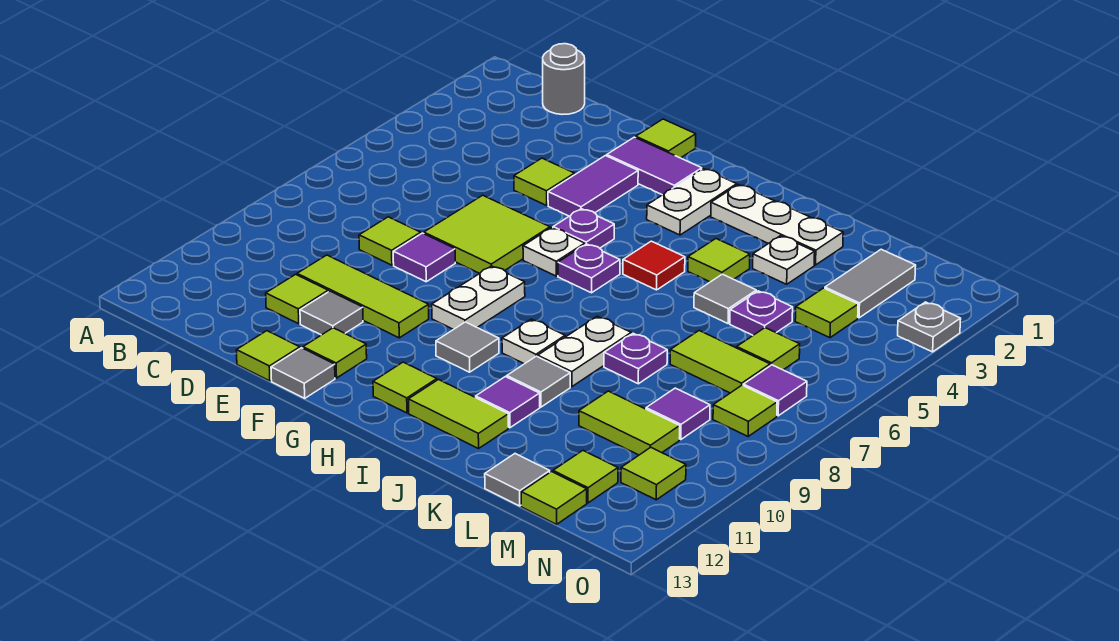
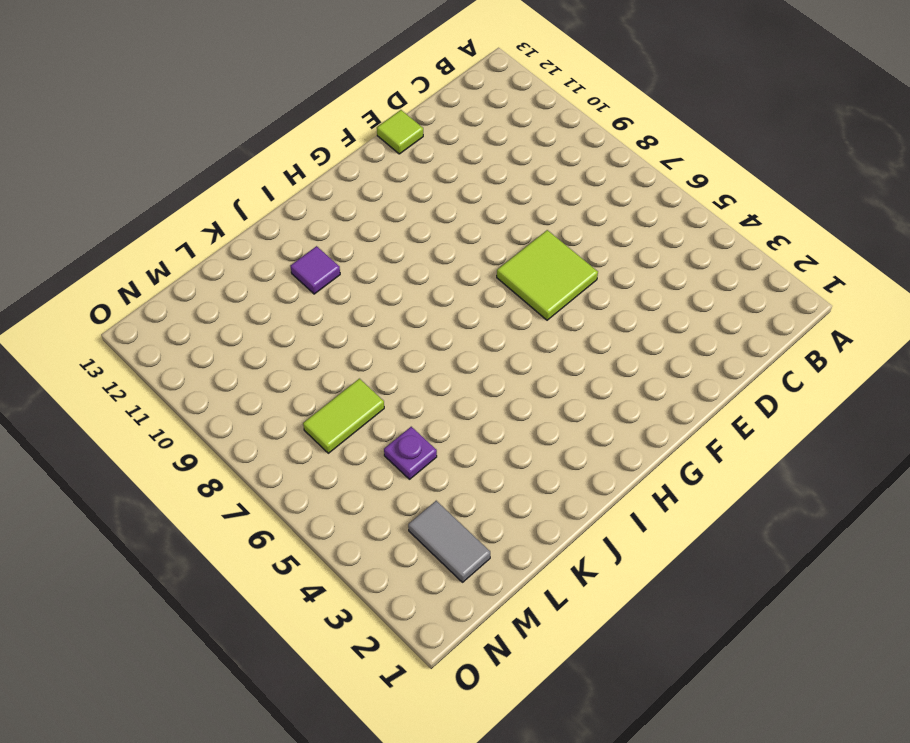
none -> grey round brick C1 level 1
none -> lime tile D8 level 1
none -> lime tile D10:F10 level 1
none -> lime tile D11 level 1

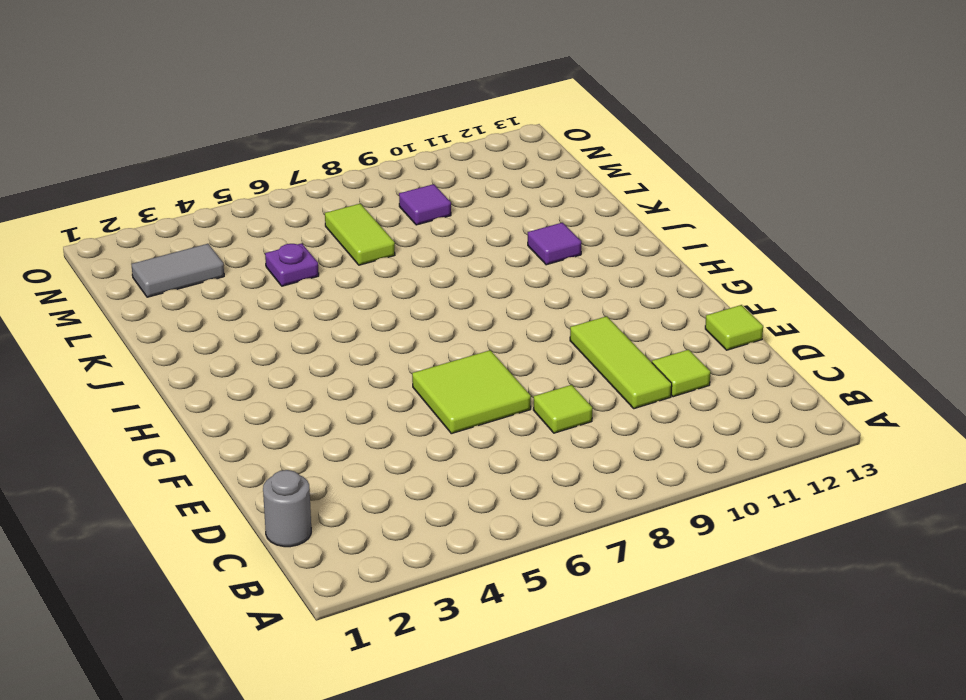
none -> lime tile E4 level 1
none -> purple tile E8 level 1
none -> grey tile E11 level 1
none -> lime tile F1 level 1

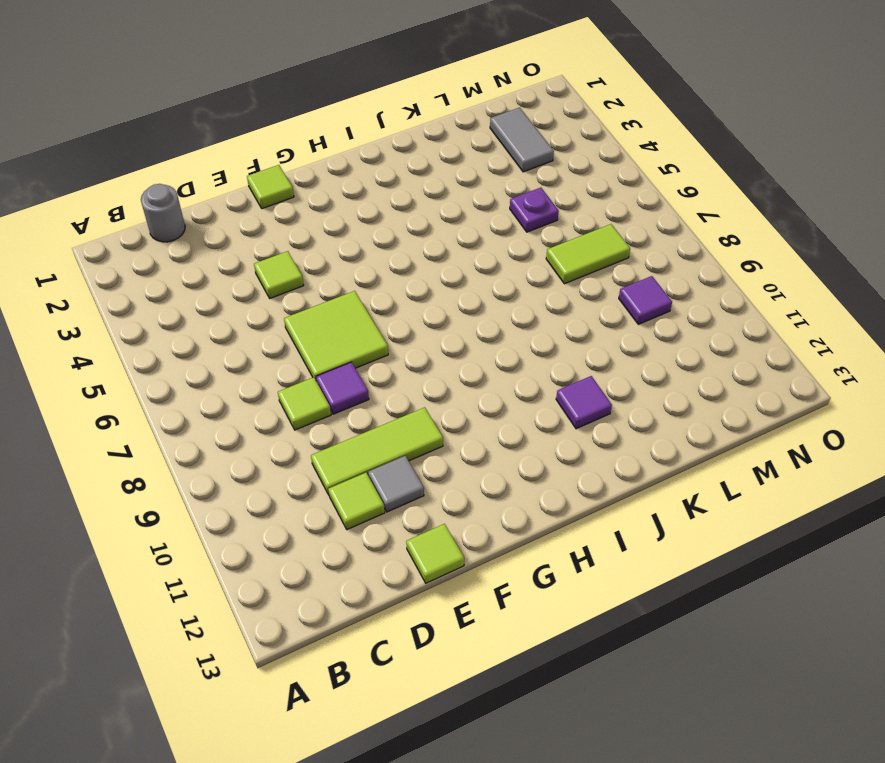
none -> purple tile F2:G2 level 1
none -> purple tile F3:F4 level 1
none -> lime tile F12 level 1
none -> grey tile F13 level 1

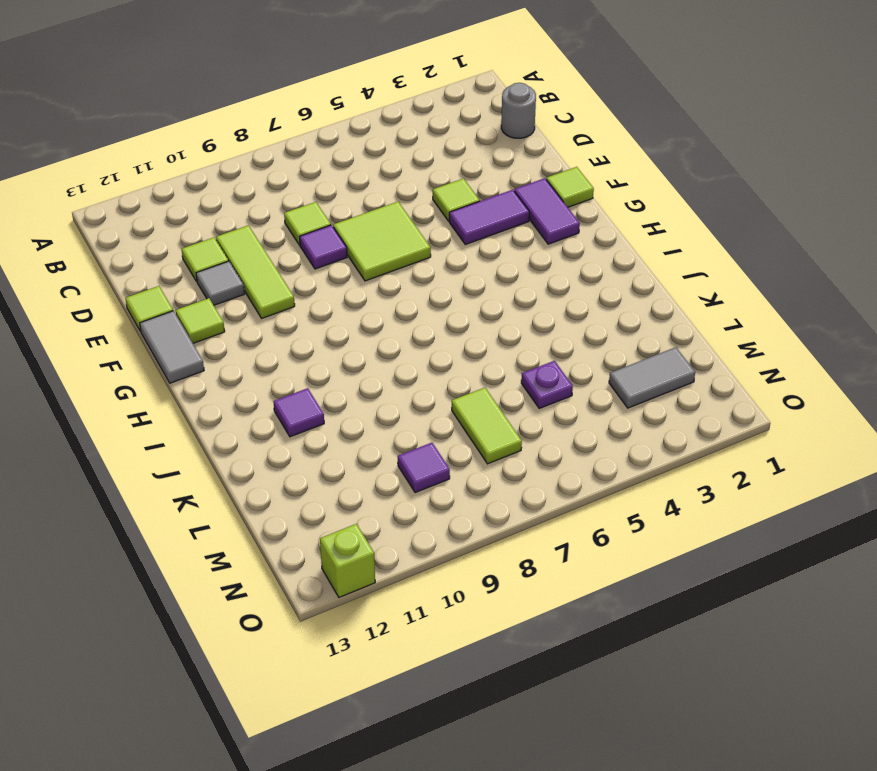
grey tile F13:G13 level 1 -> grey tile F13 level 1
lime brick O12 level 1 -> none
none -> purple plate G5 level 1
none -> white plate G6 level 1
none -> white plate G8:G9 level 1
none -> white plate H2:H3 level 1

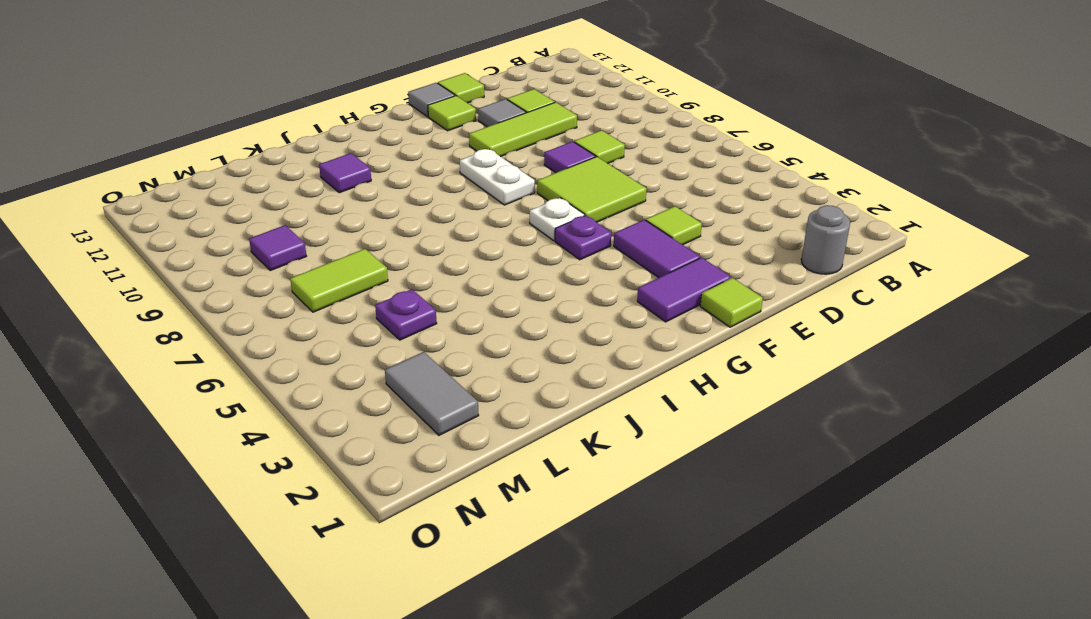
none -> white plate H2:H3 level 1
none -> purple plate H6 level 1
none -> grey tile H10 level 1
none -> lime tile H12 level 1

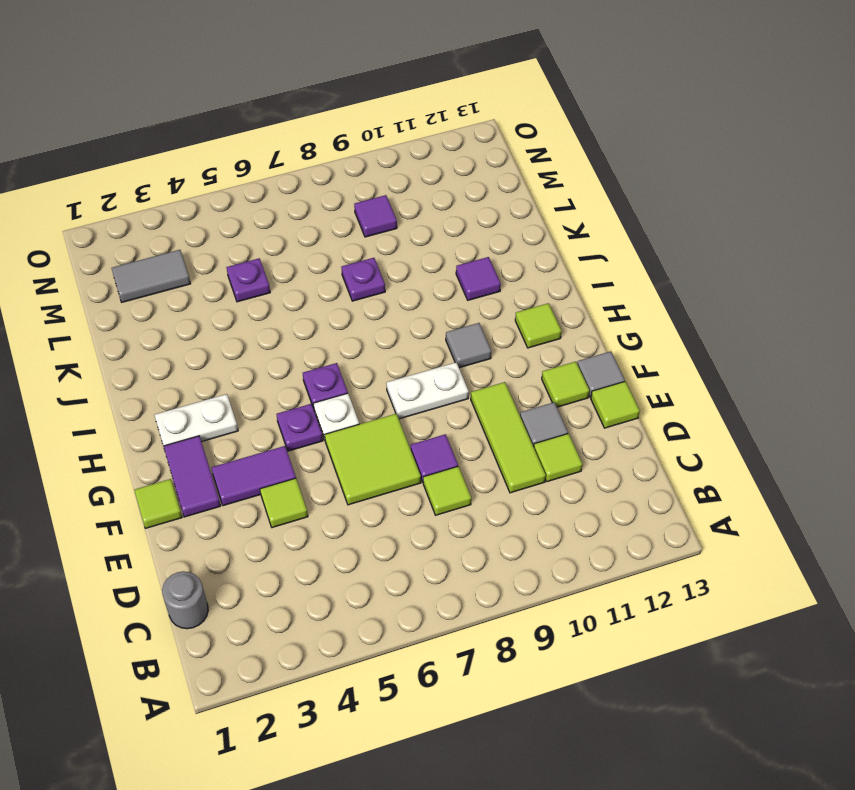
none -> white plate I2:K2 level 1
none -> red tile I5 level 1
none -> white plate I9 level 1
none -> lime tile I12:J12 level 1

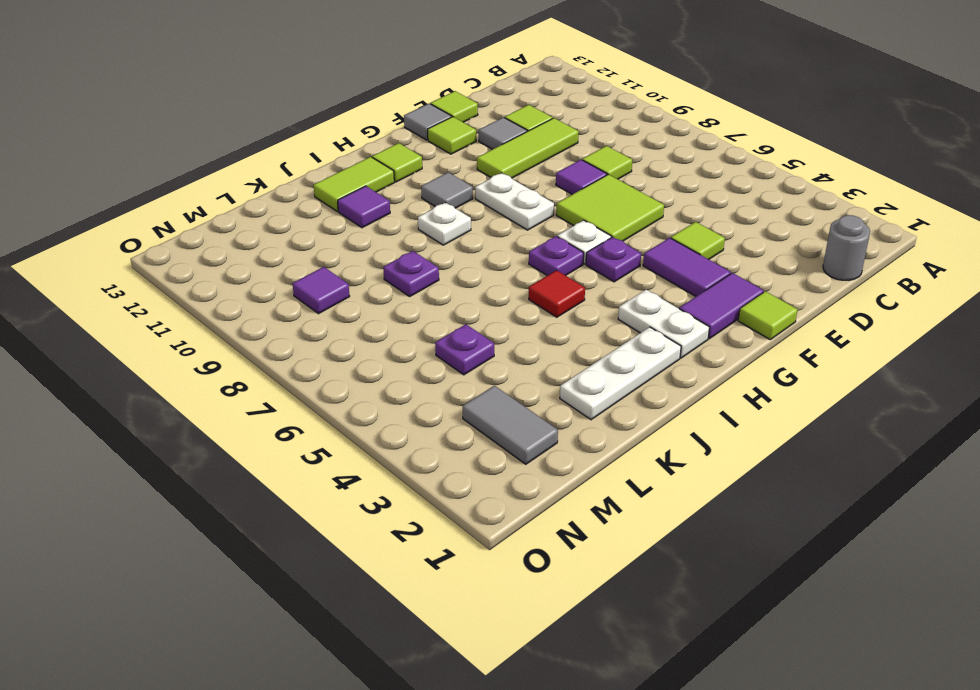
none -> lime tile J4 level 1
none -> white plate J8:J9 level 1
none -> grey tile J10 level 1
none -> white plate K3 level 1

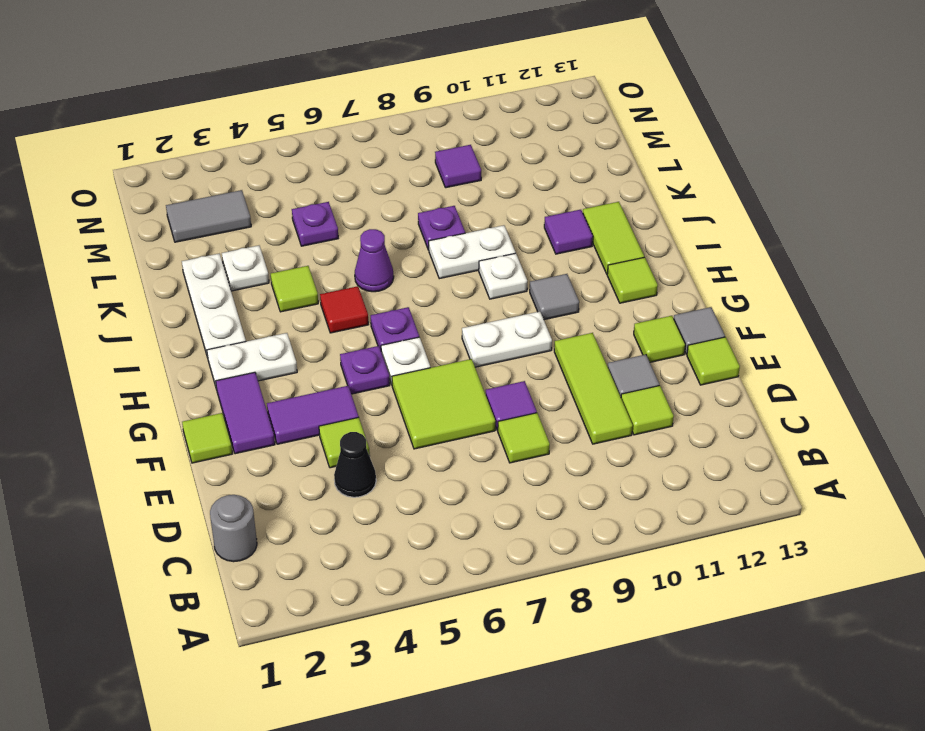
black cone D4 level 1 -> none
purple cone J6 level 1 -> none
none -> grey tile J10 level 1
none -> grey tile K5 level 1
none -> lime tile L7:M7 level 1
none -> lime tile L10:M10 level 1

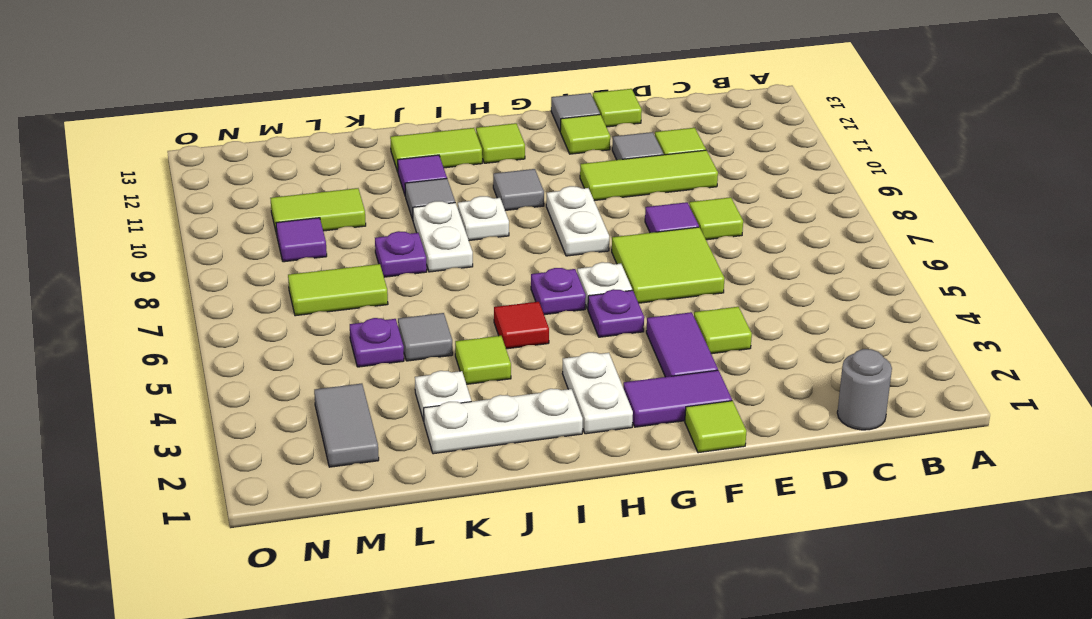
none -> grey tile L13 level 1
none -> lime tile M4 level 1
none -> lime tile M6 level 1
none -> lime tile M12 level 1

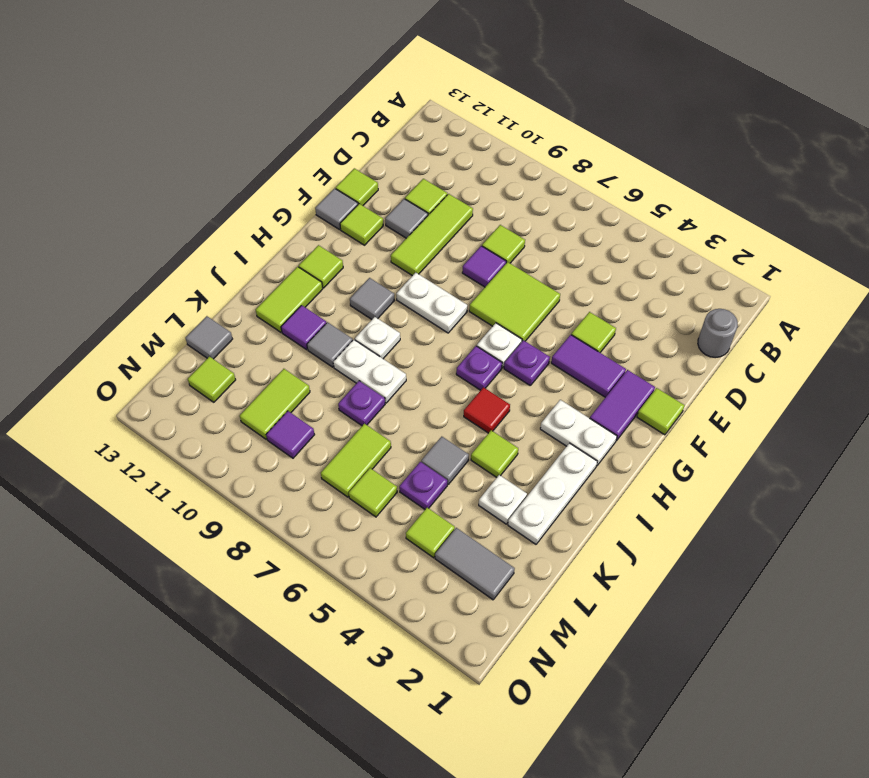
none -> lime tile M13 level 1
none -> purple tile N7 level 1
none -> lime tile N8 level 1
none -> lime tile N11 level 1

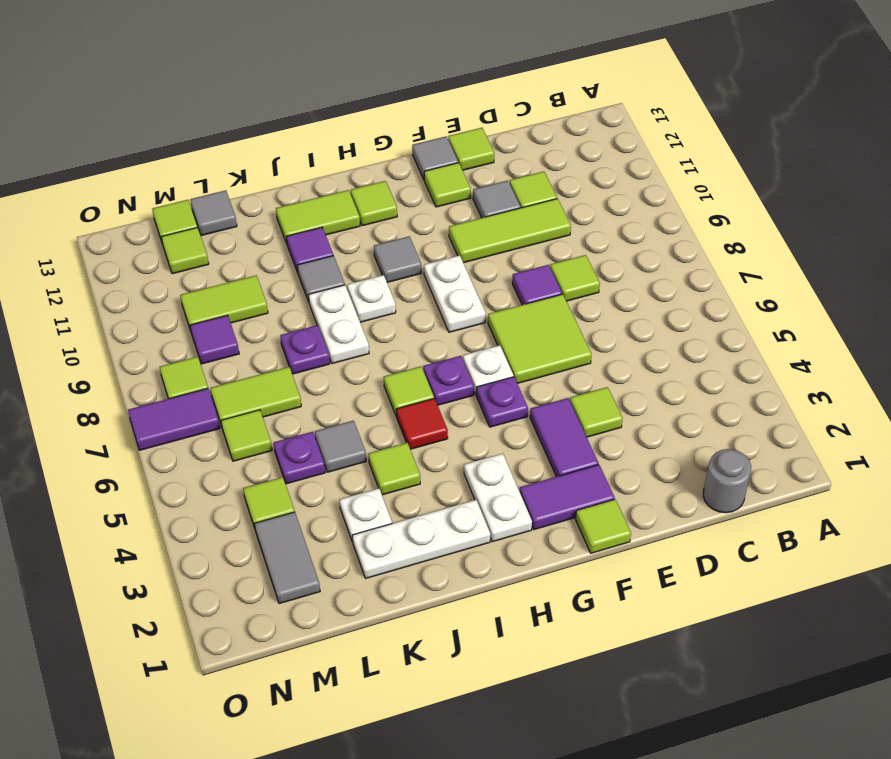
lime tile I6 level 1 -> lime tile N11 level 1
purple tile N7:O7 level 1 -> purple tile N7 level 1
none -> grey plate O3 level 1

